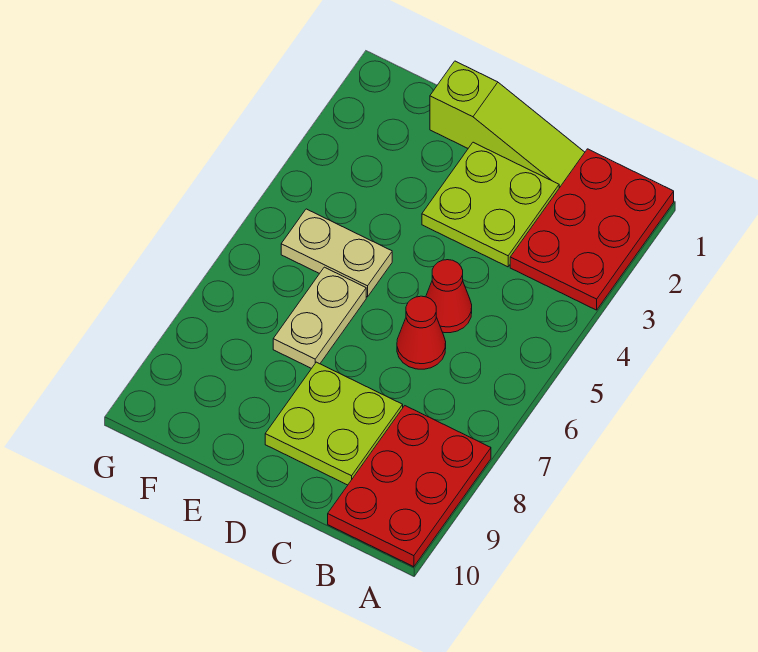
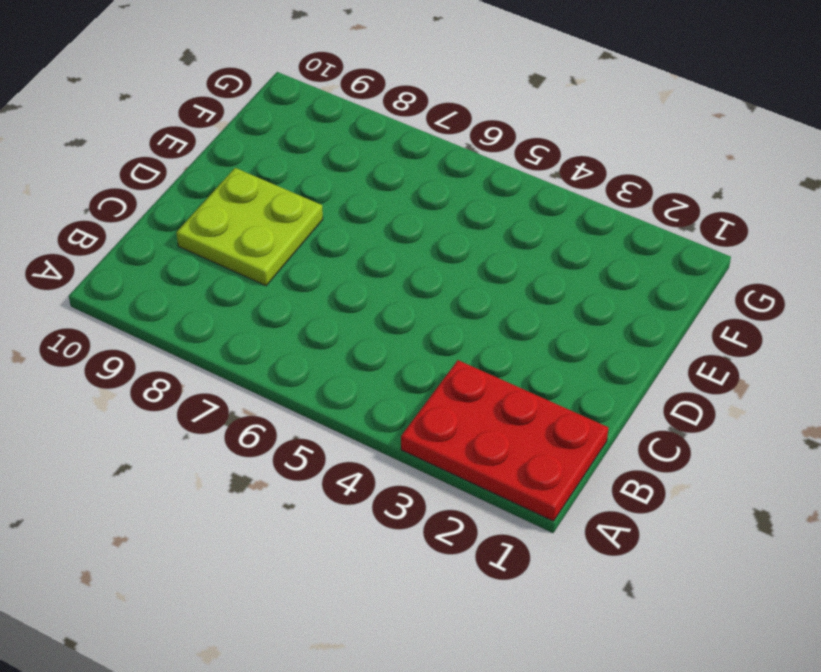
none -> red plate A8:B10 level 1
none -> lime slope C1:E1 level 1 top E

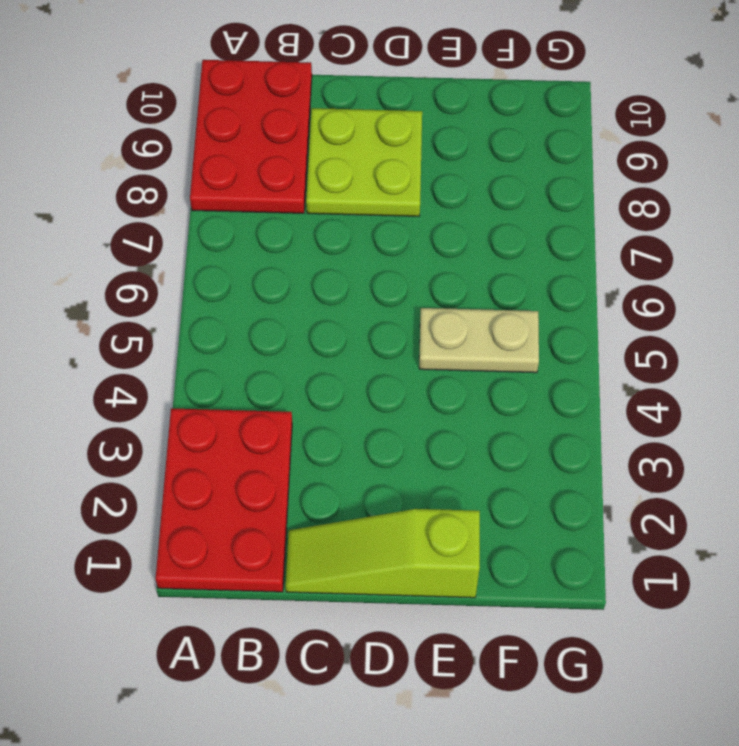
none -> lime plate C2:D3 level 1
none -> red cone C5 level 1

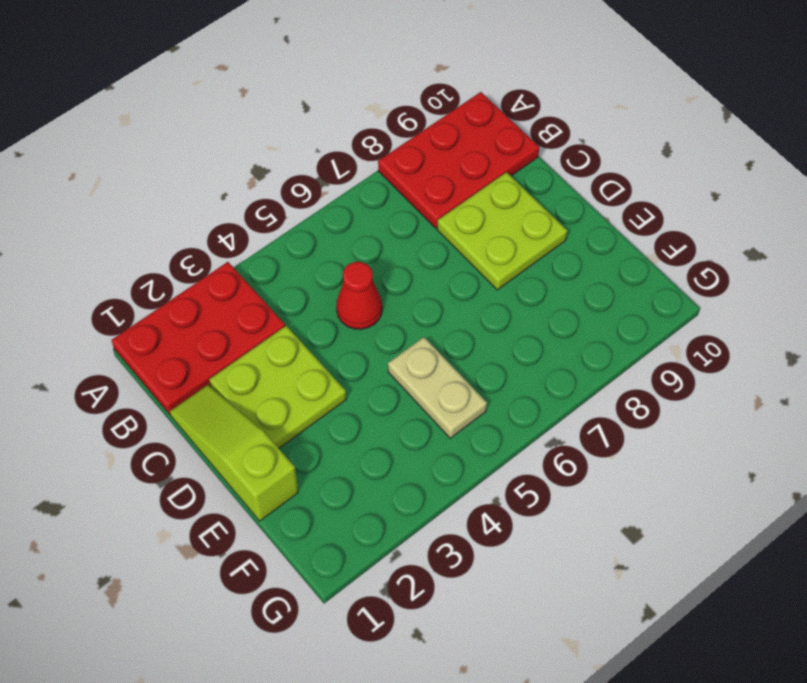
none -> red cone C6 level 1
none -> tan plate E6:E7 level 1

